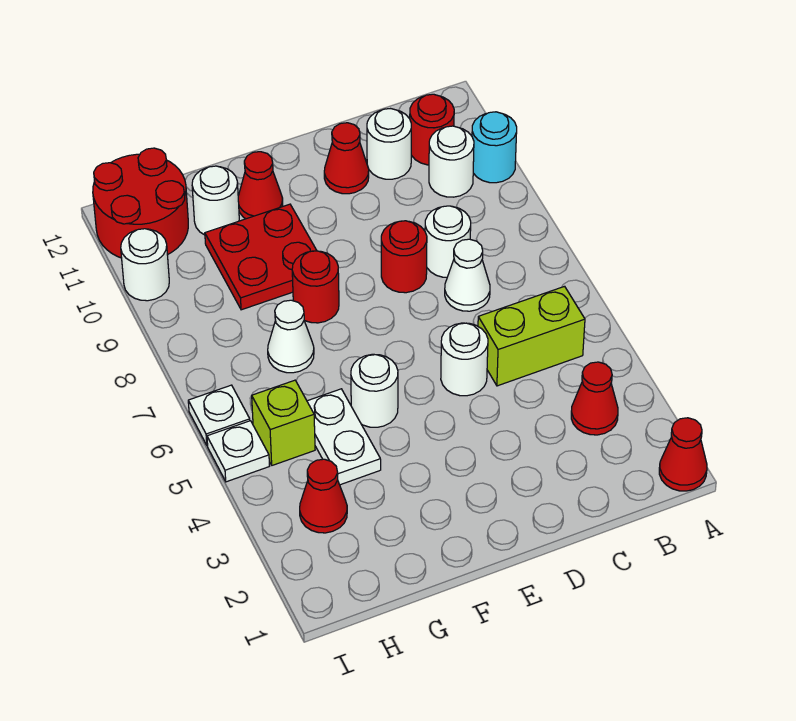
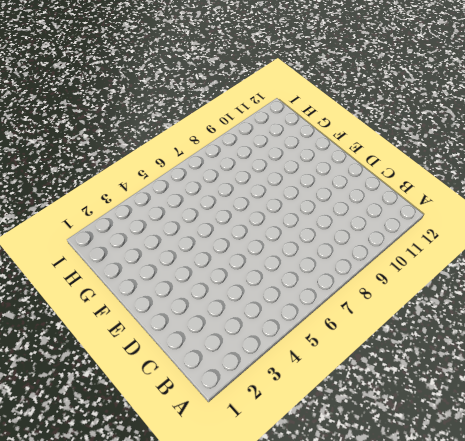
none -> red cone A1 level 1
none -> cyan round brick A10 level 1
none -> red cone B3 level 1

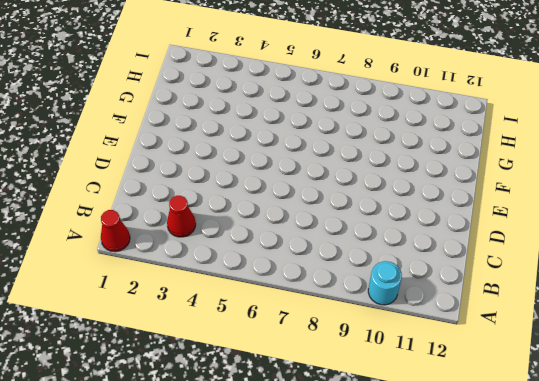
none -> lime brick B5:C5 level 1
none -> white round brick B10 level 1
none -> red round brick B11 level 1

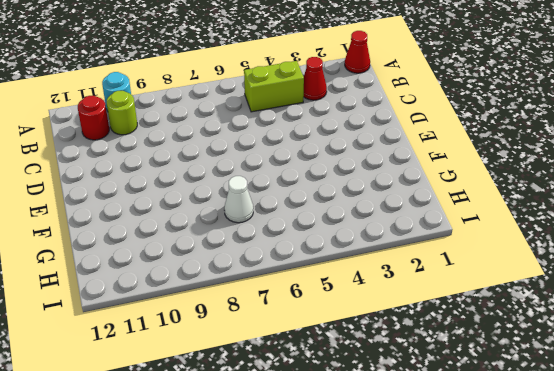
lime brick B4:B5 level 1 -> lime brick B5:C5 level 1
lime round brick B10 level 1 -> white round brick B10 level 1
none -> white cone C7 level 1
none -> white round brick C8 level 1
none -> white round brick C11 level 1

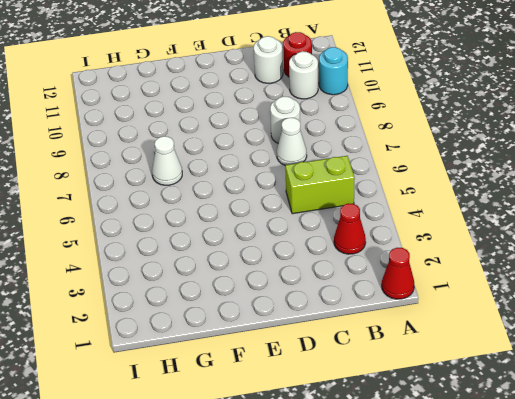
none -> white round brick D5 level 1
none -> red round brick D8 level 1
none -> red cone D11 level 1

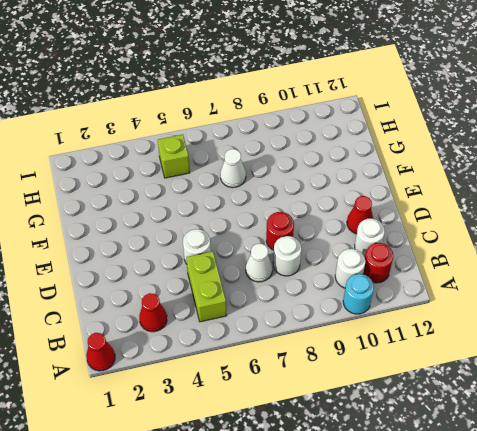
none -> white round brick F5 level 1
none -> red round brick F8 level 1
none -> red plate F9:G10 level 1

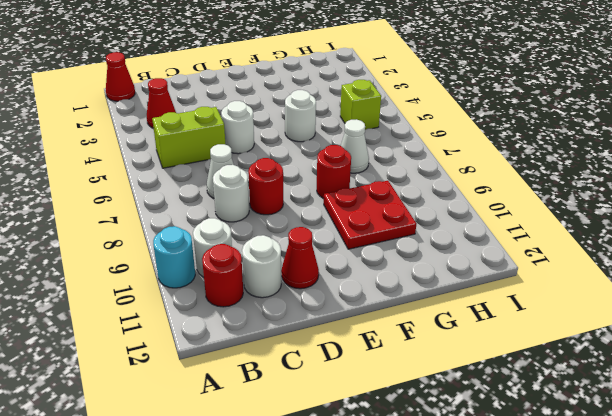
none -> red cone F11 level 1
none -> white plate G4:G5 level 1
none -> white round brick G11 level 1

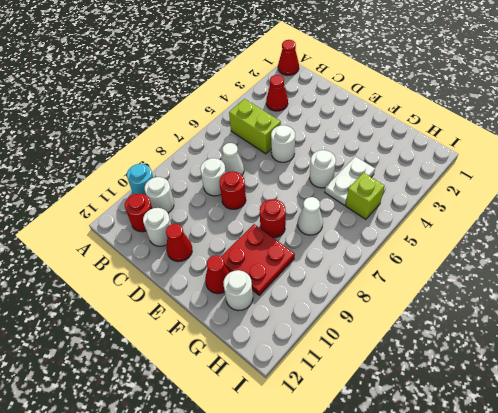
none -> red cone H3 level 1
none -> red round brick H11:I12 level 1
none -> white plate I5 level 1

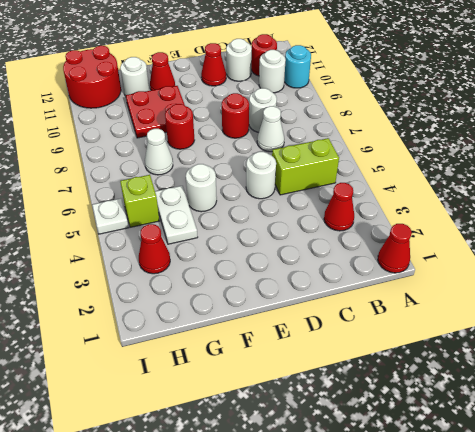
none -> white plate I6 level 1
none -> white round brick I10 level 1

